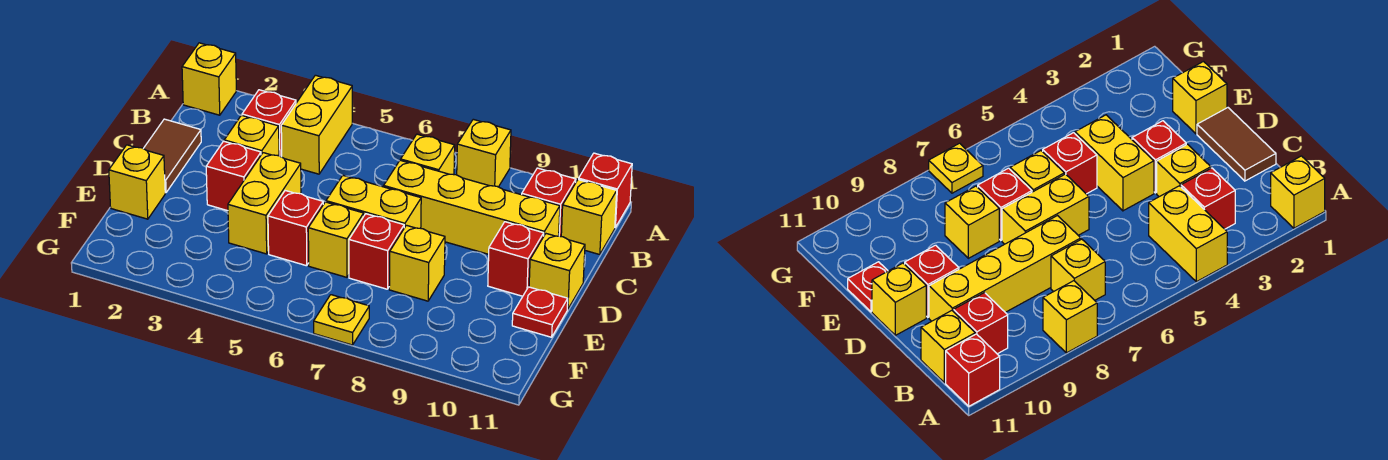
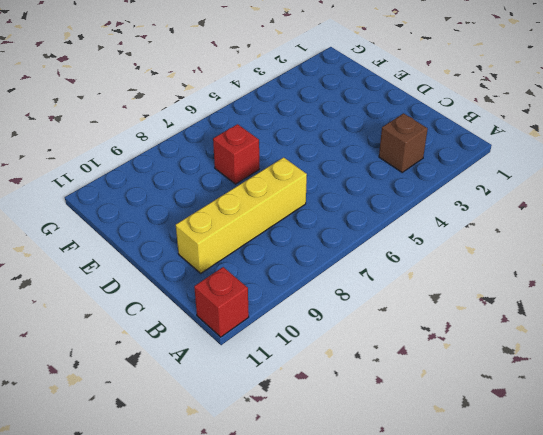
brown brick B3 level 1 -> red brick B3 level 1
none -> yellow brick A1 level 1
none -> yellow brick A4:B4 level 1
none -> yellow brick A8 level 1

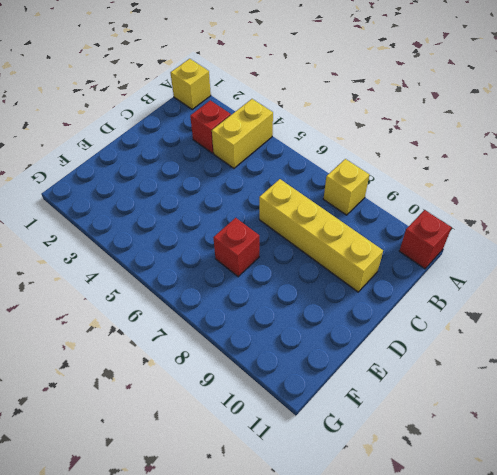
none -> yellow brick B7 level 1
none -> red brick B10 level 1
none -> yellow brick B11 level 1

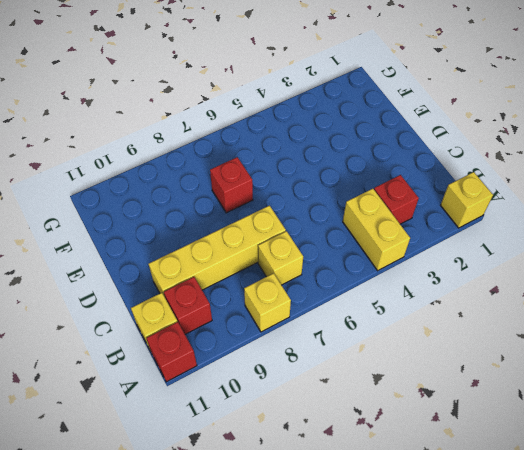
none -> brown tile C1:D1 level 1
none -> yellow brick C3 level 1
none -> red brick D3 level 1

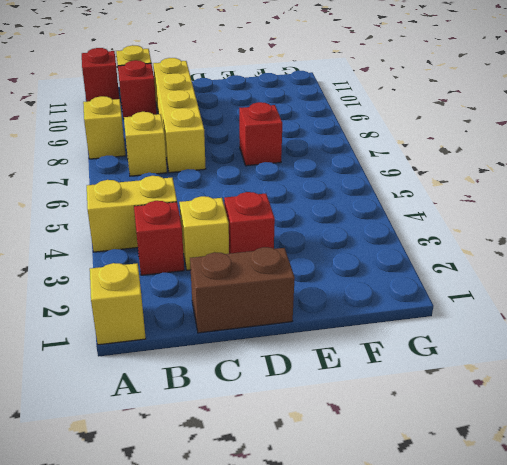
brown brick C1:D1 level 1 -> brown tile C1:D1 level 1
none -> yellow brick D4:E4 level 1
none -> yellow brick D6:D7 level 1
none -> red brick D10 level 1

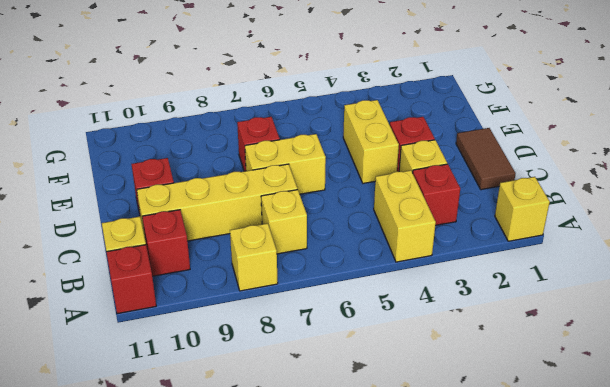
none -> yellow brick D11 level 1
none -> yellow brick E1 level 1
none -> red brick E5 level 1

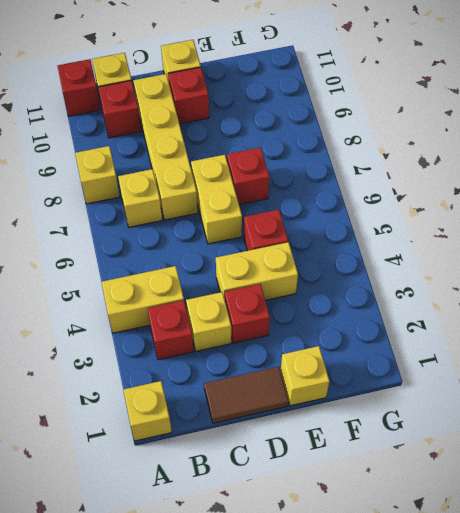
none -> yellow brick E6 level 1
none -> yellow brick E8 level 1
none -> red plate E11 level 1

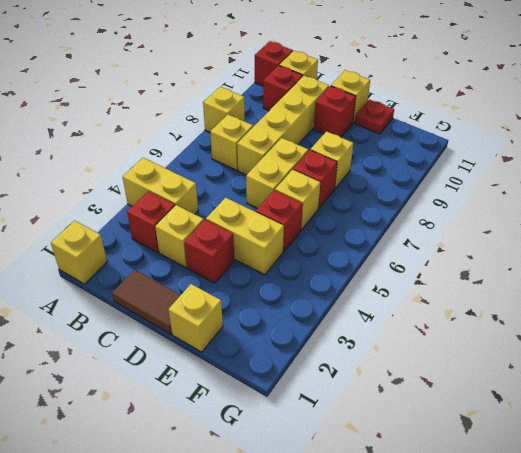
none -> yellow plate G7 level 1

